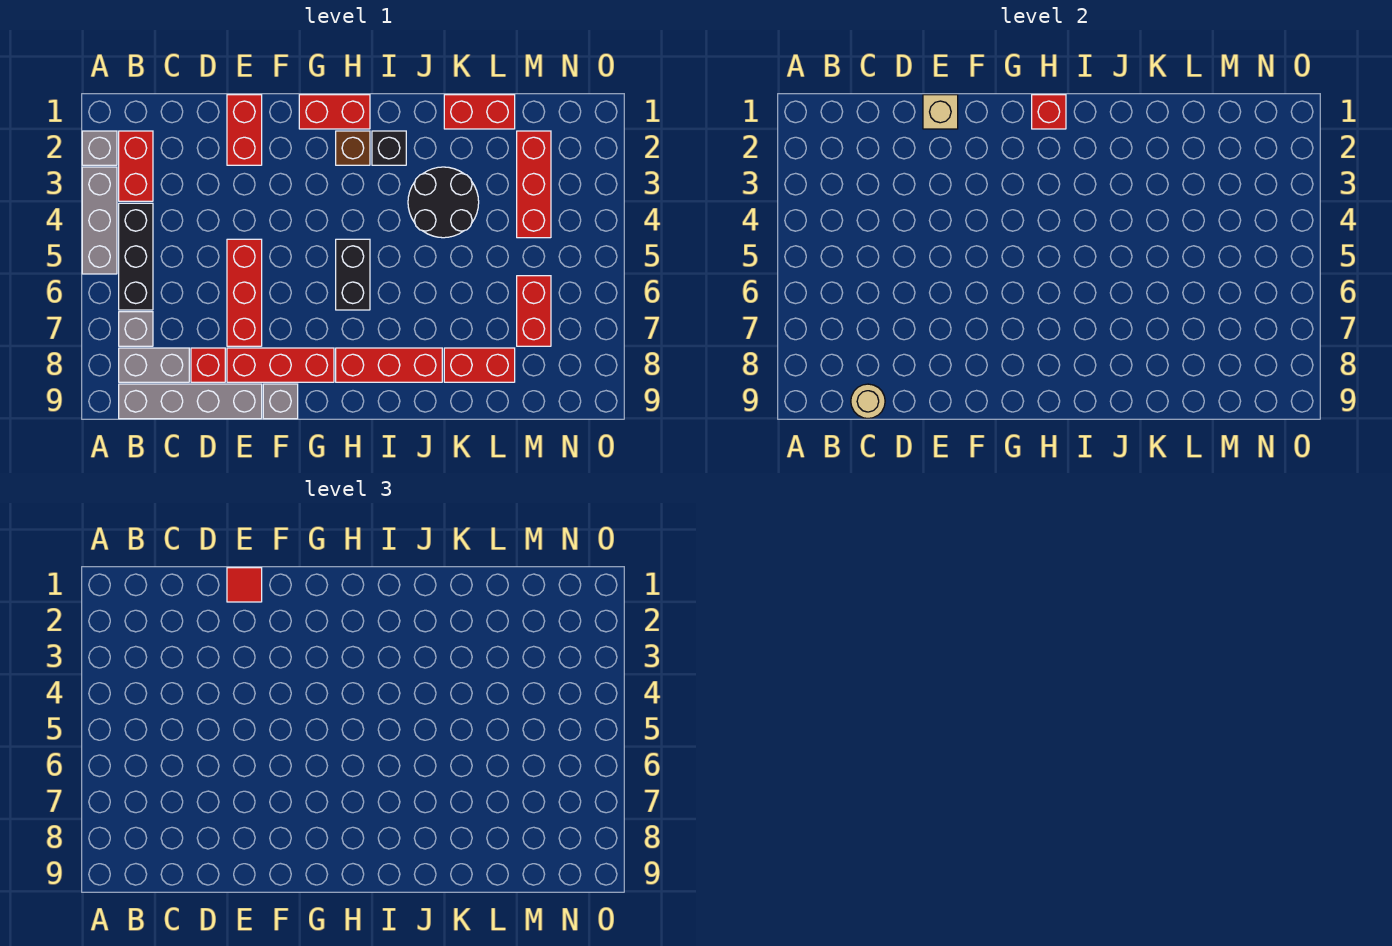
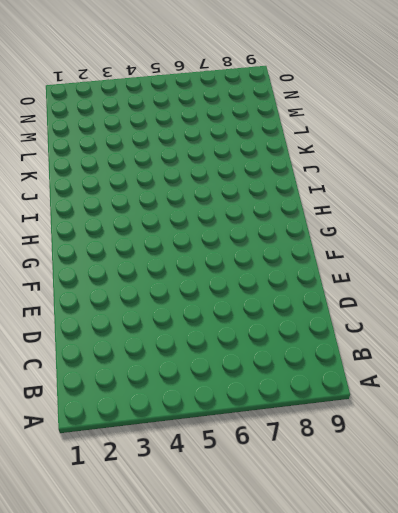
none -> grey brick A2 level 1
none -> grey brick A3:A5 level 1
none -> red brick B2:B3 level 1

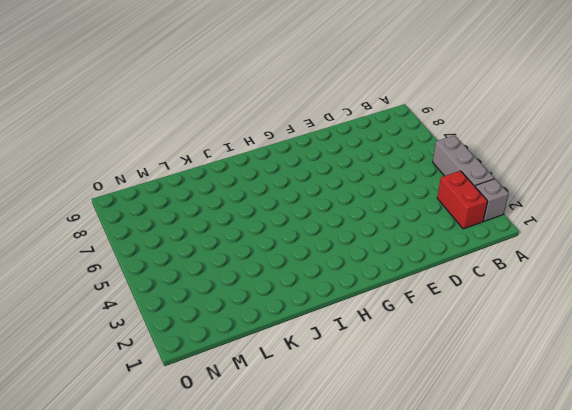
none -> black brick B4:B6 level 1
none -> grey brick B7 level 1
none -> grey brick B8:C8 level 1

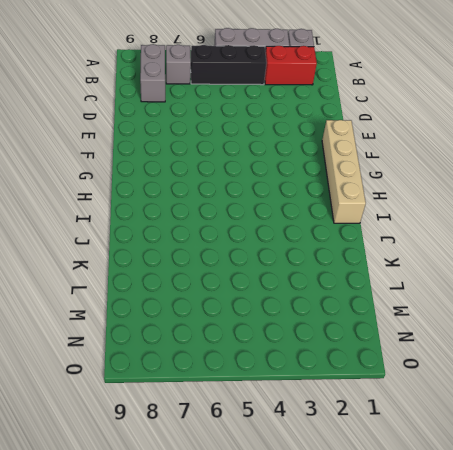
tan brick F1:I1 level 1 -> red brick G1:H1 level 1
none -> grey brick B9:E9 level 1
none -> red brick D8 level 1
none -> red brick E1:E2 level 1

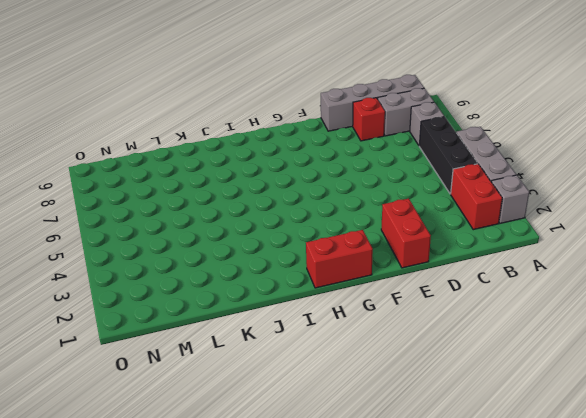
none -> red brick E5:E7 level 1
none -> red brick E8:G8 level 1
none -> grey brick F9 level 1

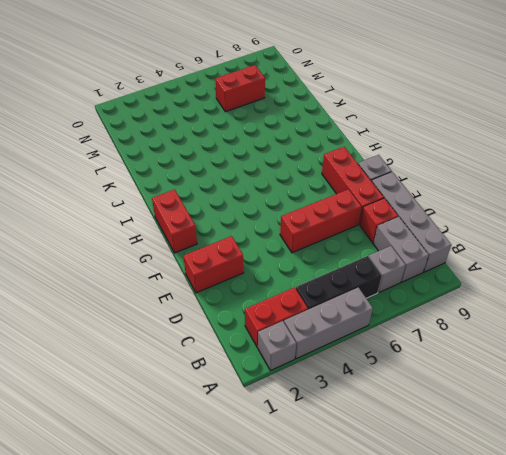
none -> brown brick H2 level 1
none -> black brick H5:H6 level 1
none -> red brick H8:J8 level 1

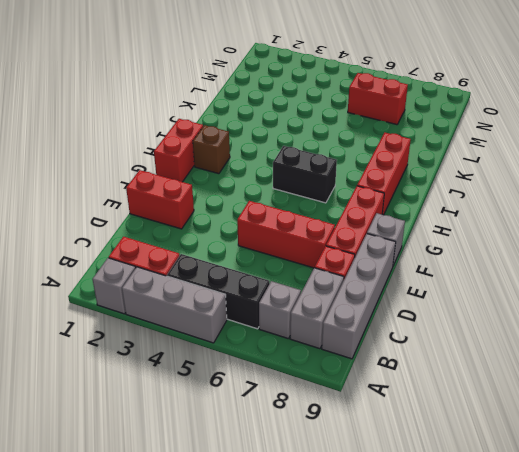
none -> black brick I2 level 1
none -> black round brick J3:K4 level 1
none -> red brick K1:L1 level 1

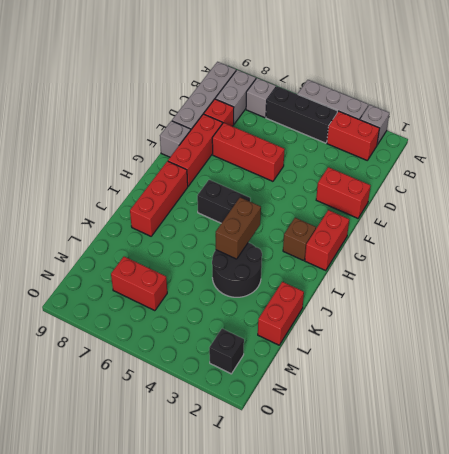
brown brick I4:J4 level 2 -> none
black brick N2 level 1 -> black brick I2 level 1
none -> red brick K8:L8 level 1
none -> red brick M2:M4 level 1
none -> tan round brick C9 level 2

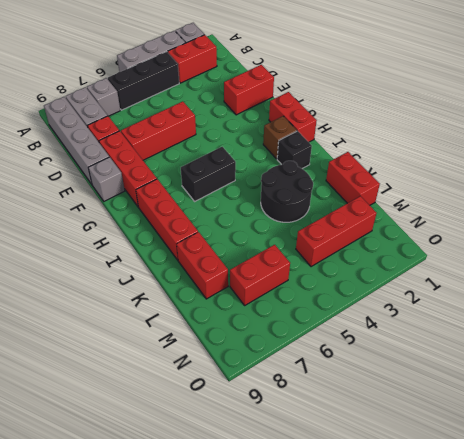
none -> tan round brick C9 level 2
none -> tan brick E1 level 2
none -> red brick H1 level 2

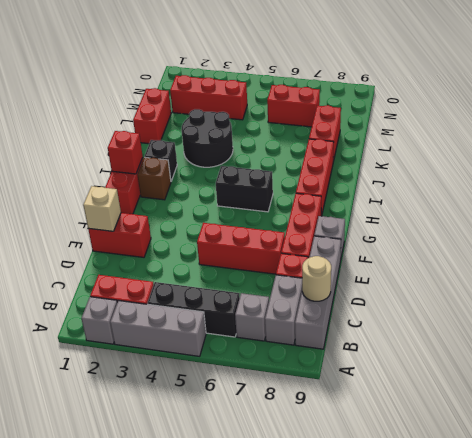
none -> red tile E1 level 3

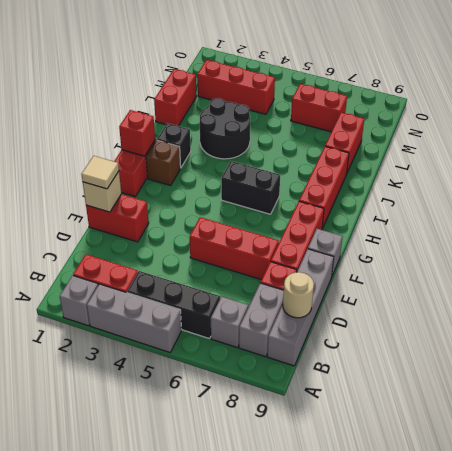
tan tile E1 level 3 -> red tile E1 level 3

